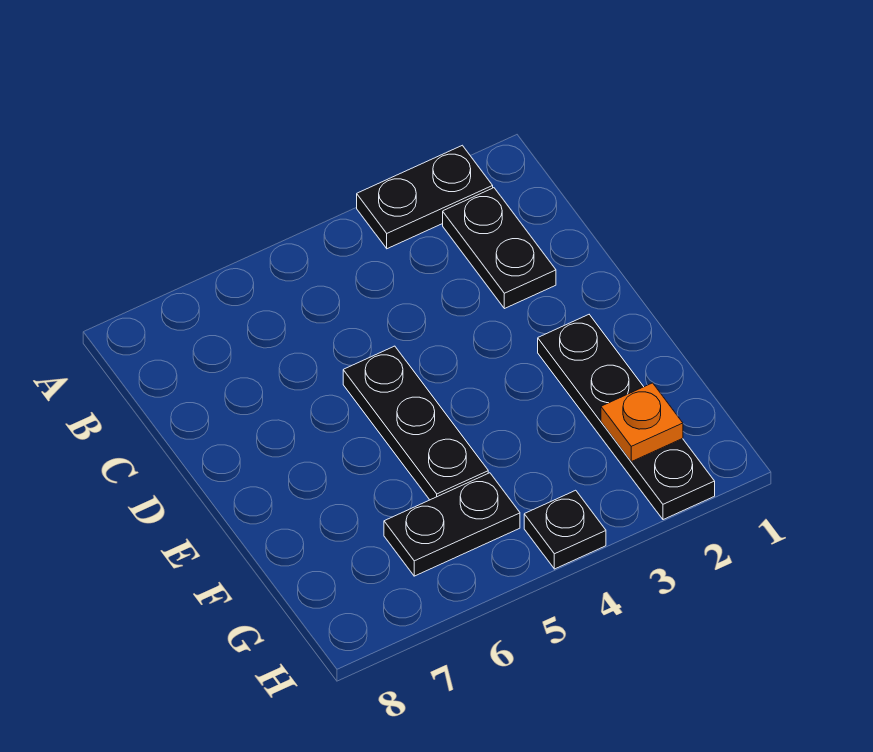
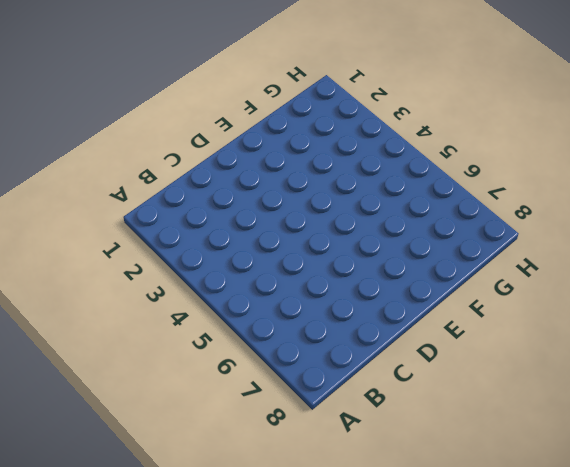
none -> black plate A2:A3 level 1
none -> black plate B2:C2 level 1

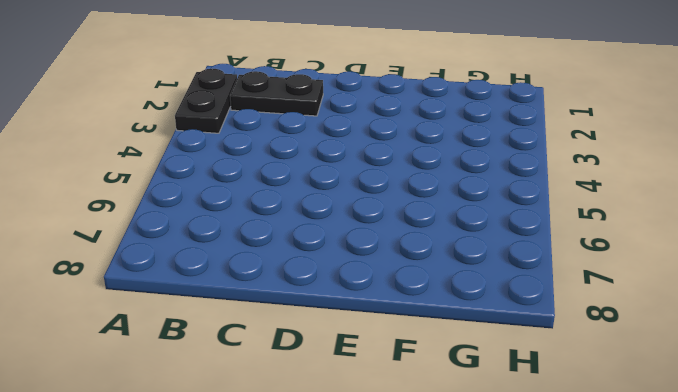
none -> black plate D5:F5 level 1
none -> black plate E2:H2 level 1

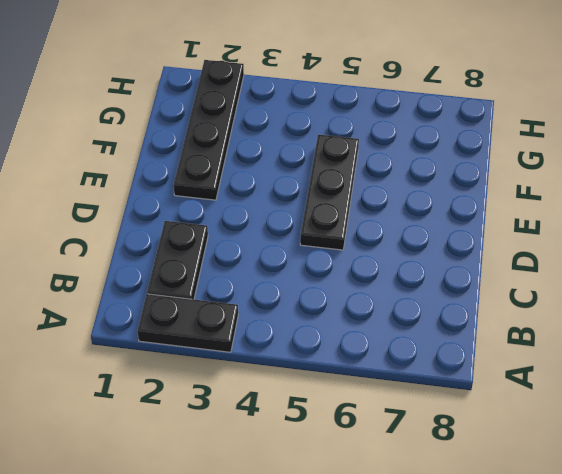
none -> black plate G5:G6 level 1
none -> black plate H4 level 1

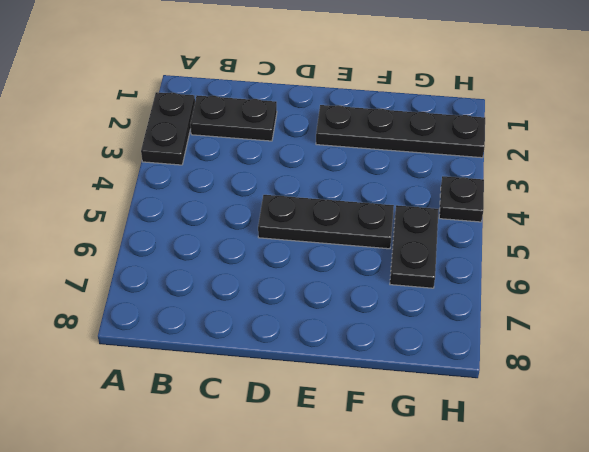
none -> orange plate G2 level 2

